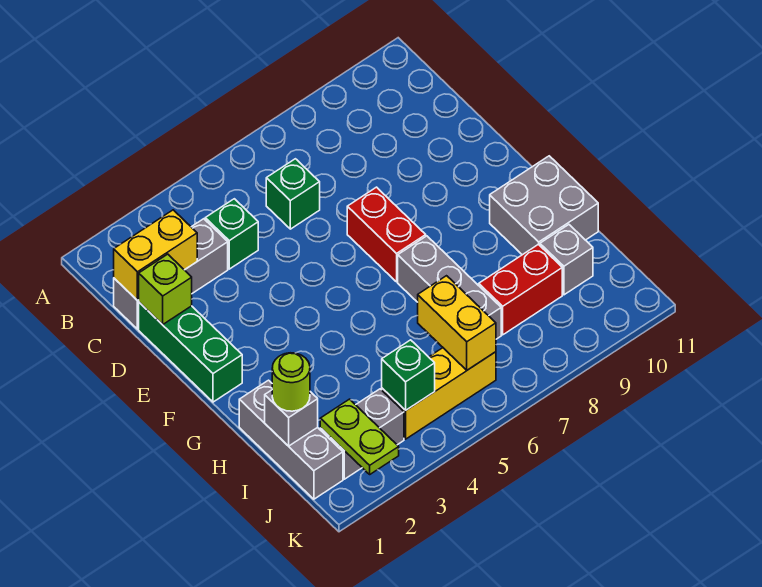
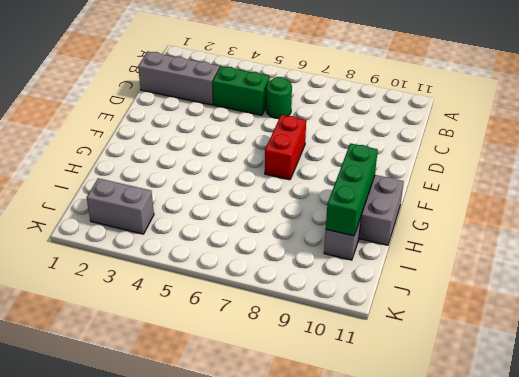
green brick C4:C5 level 1 -> green brick C4 level 1
green round brick C6 level 1 -> green brick C6 level 1
green brick G10:I10 level 2 -> green brick D1:F1 level 1
none -> grey brick G7:I7 level 1
none -> grey brick H1:J1 level 1
none -> red brick I8:I9 level 1

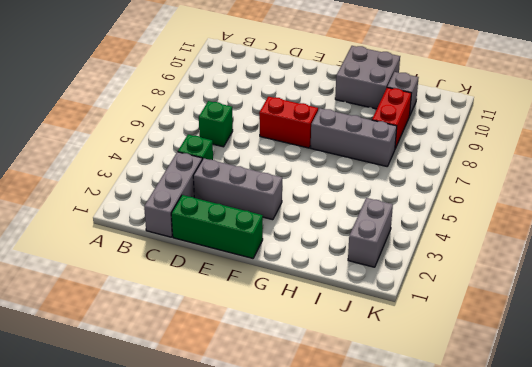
grey brick D3:F3 level 1 -> grey brick H1:J1 level 1
none -> yellow brick J4:J6 level 1
none -> yellow brick C1:C2 level 2
none -> lime brick D1 level 2

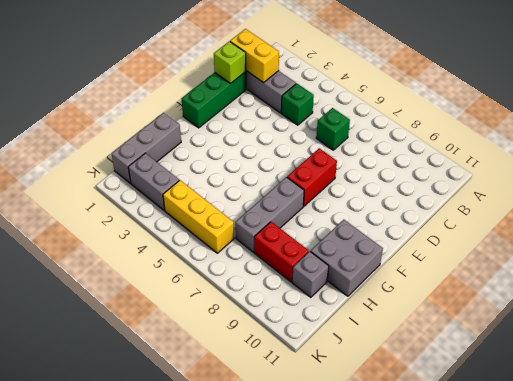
none -> grey brick I1 level 2
none -> yellow brick I6:J6 level 2
none -> lime plate J2:K2 level 2

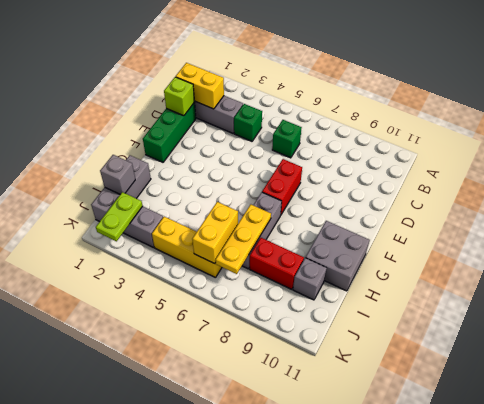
yellow plate H7:J7 level 2 -> none
none -> green brick J4 level 2
none -> lime round brick I1 level 3

